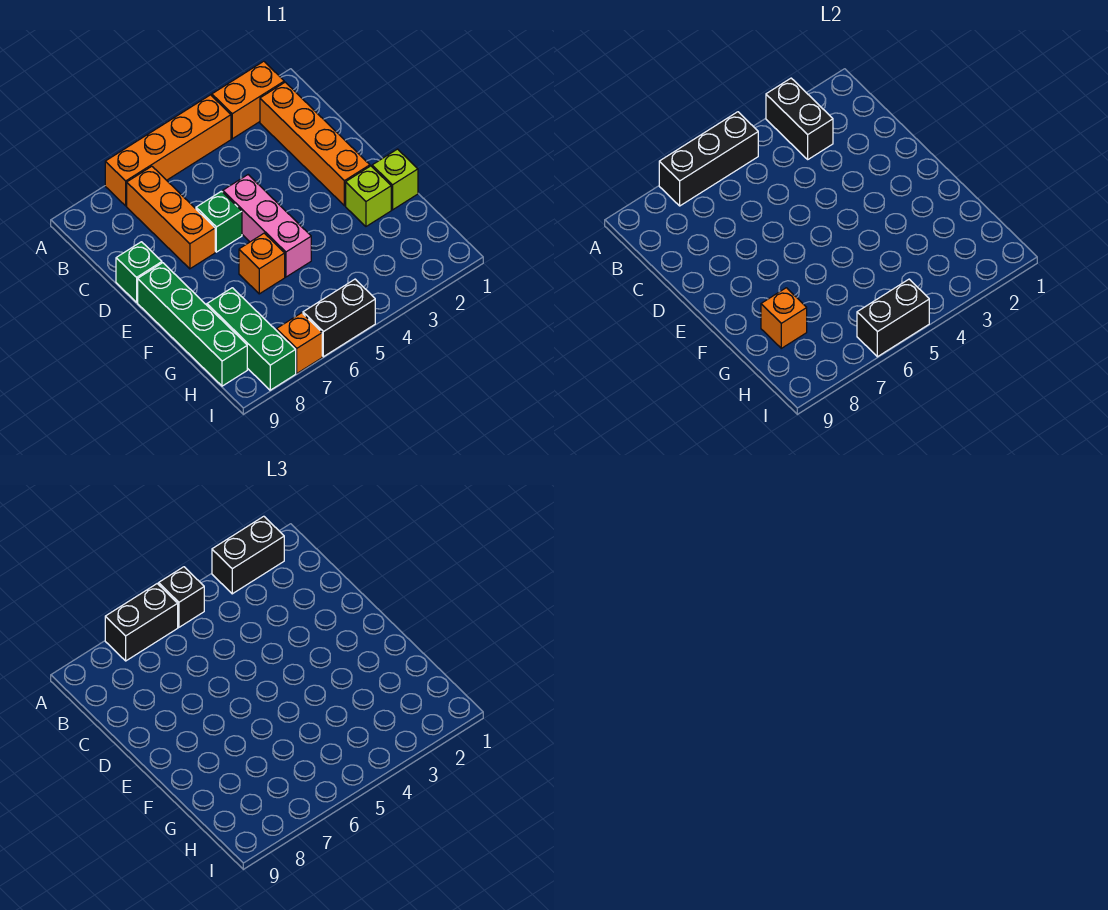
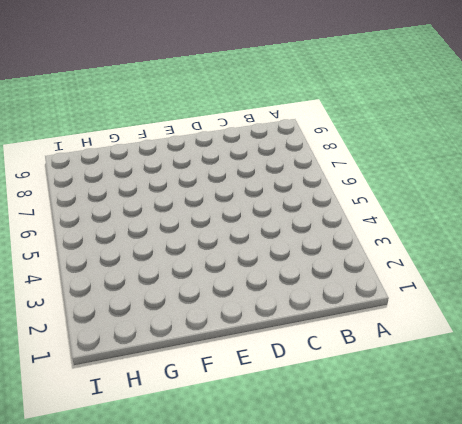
none -> orange brick A2:A3 level 1
none -> orange brick A4:A7 level 1
none -> orange brick B2:E2 level 1

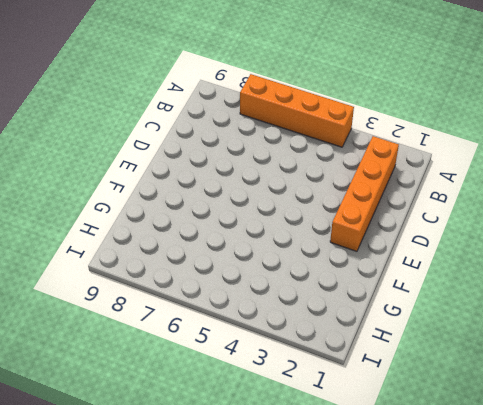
none -> orange brick A2:A3 level 1
none -> orange brick B7:D7 level 1
none -> pink brick D5:F5 level 1

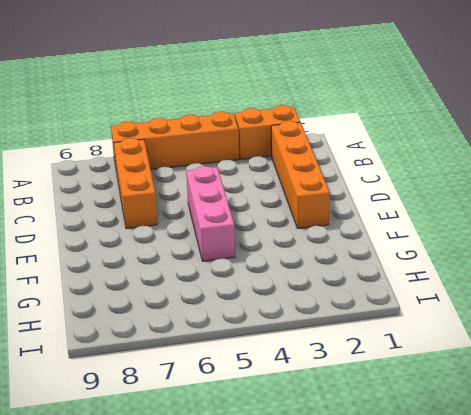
none -> green brick D6 level 1
none -> green brick D9 level 1
none -> green brick E9:H9 level 1

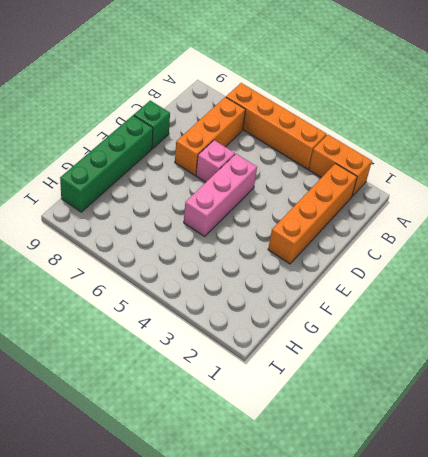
pink brick D6 level 1 -> green brick D6 level 1
none -> lime brick F1 level 1
none -> lime brick F2 level 1
none -> orange brick F6 level 1

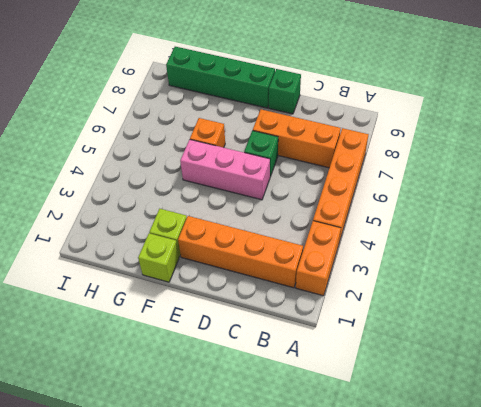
none -> green brick G8:I8 level 1
none -> black brick I5:I6 level 1
none -> orange brick I7 level 1

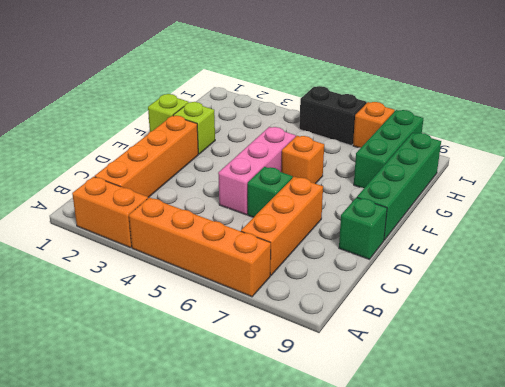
none -> black brick A3:B3 level 2
none -> black brick A5:A7 level 2
none -> orange brick G8 level 2

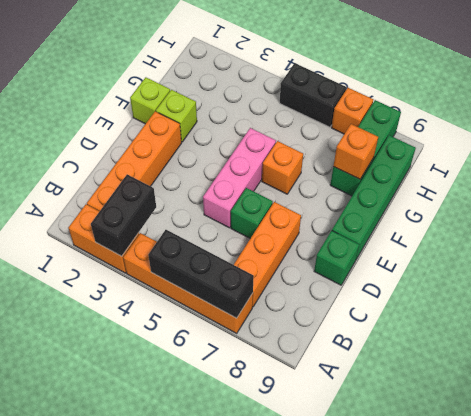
none -> black brick I5:I6 level 2
none -> black brick A2:A3 level 3
none -> black brick A5 level 3

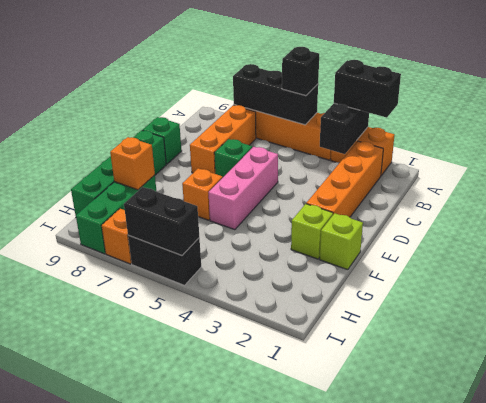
none -> black brick A6:A7 level 3

